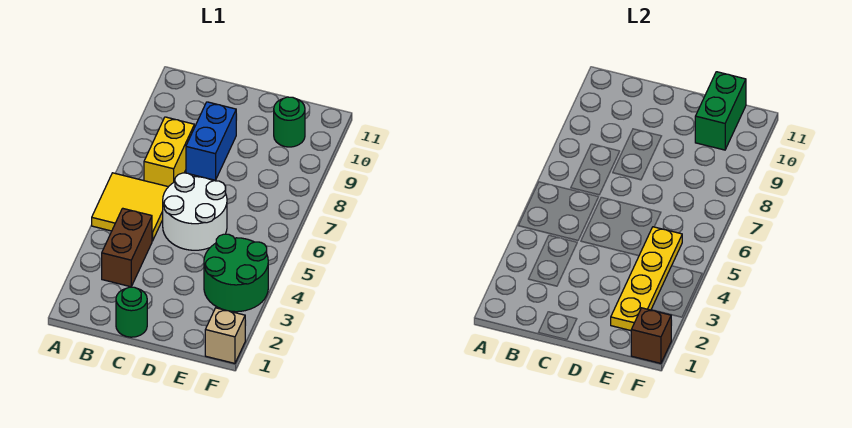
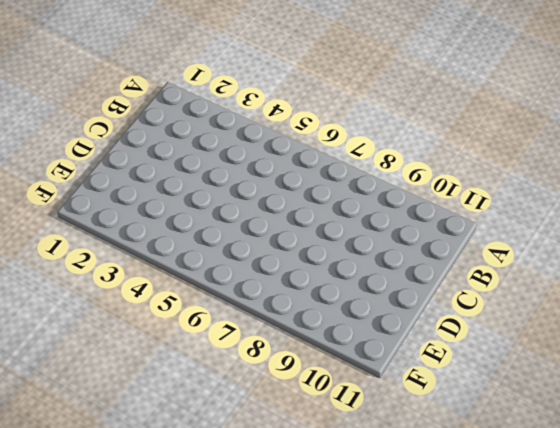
none -> yellow tile A5:B6 level 1
none -> brown brick B3:B4 level 1
none -> yellow brick B7:B8 level 1

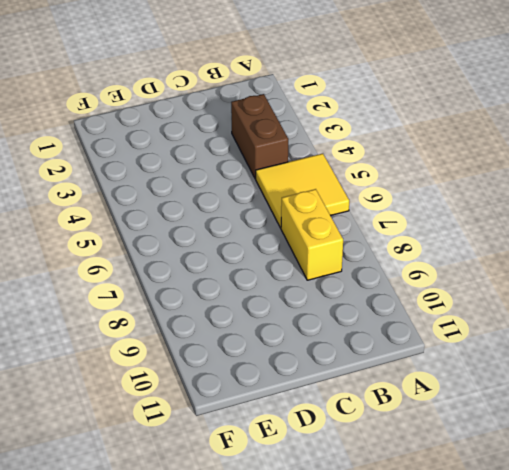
none -> green round brick C1 level 1
none -> white round brick C5:D6 level 1
none -> blue brick C8:C9 level 1

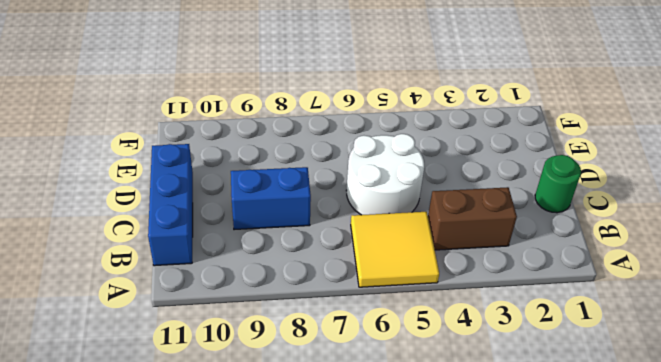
blue brick B11:D11 level 1 -> none
none -> yellow brick B7:B8 level 1
none -> green round brick E3:F4 level 1
none -> green round brick E10 level 1

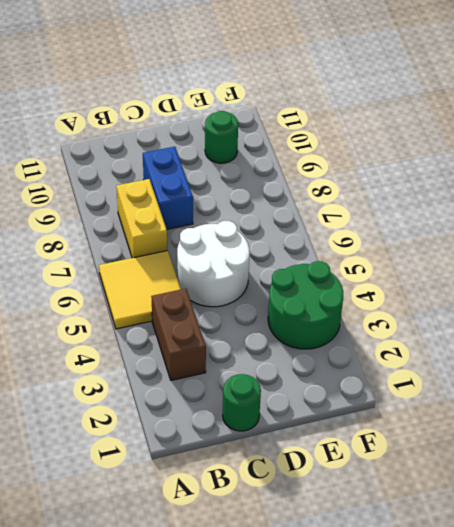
none -> tan brick F1 level 1
none -> yellow plate E2:E5 level 2
none -> green brick E10:E11 level 2

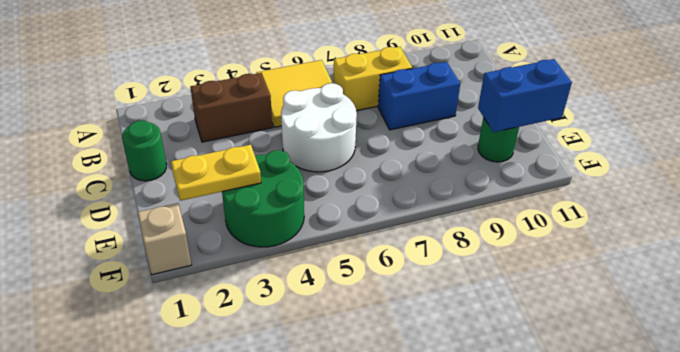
yellow plate E2:E3 level 2 -> yellow plate E2:E5 level 2
blue brick E10:E11 level 2 -> green brick E10:E11 level 2
none -> brown brick F1 level 2

